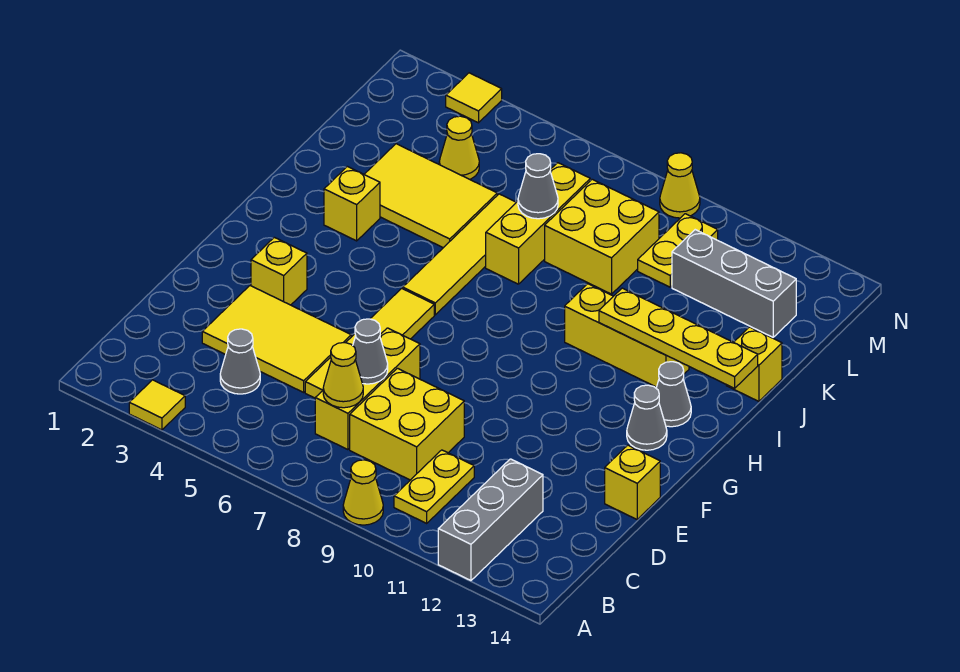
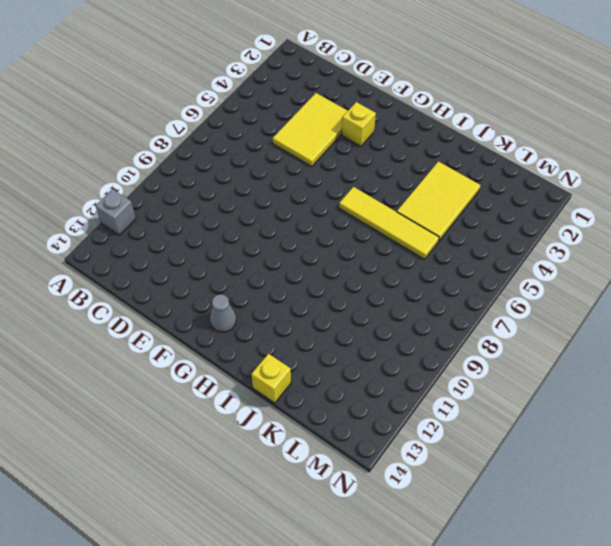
grey brick A12 level 1 -> grey brick A12:C12 level 1
none -> yellow tile A3 level 1
none -> yellow cone A9 level 1
none -> yellow plate B10:C10 level 1

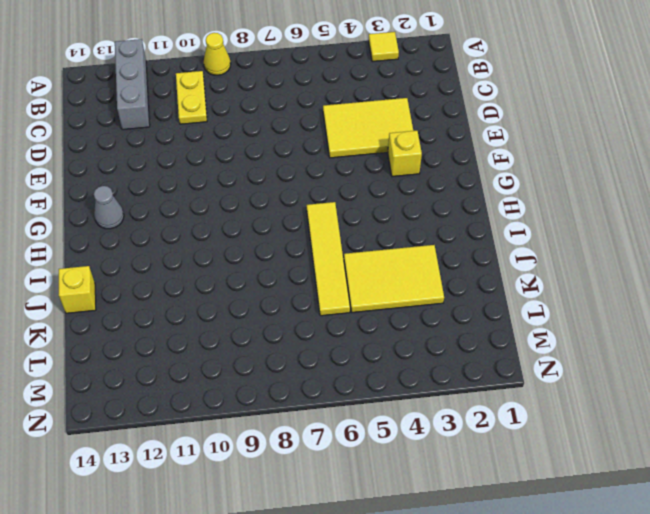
none -> grey cone C4 level 1
none -> yellow brick C7:E7 level 1
none -> yellow brick C8:D9 level 1

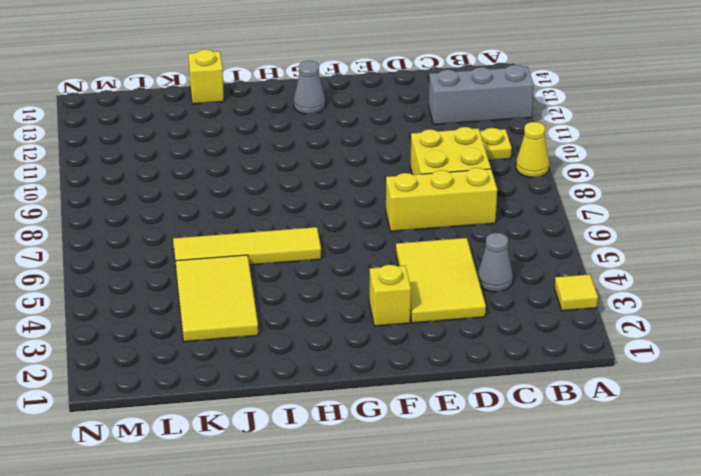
none -> yellow tile D6:G6 level 1
none -> yellow brick E14 level 1
none -> grey cone H13 level 1

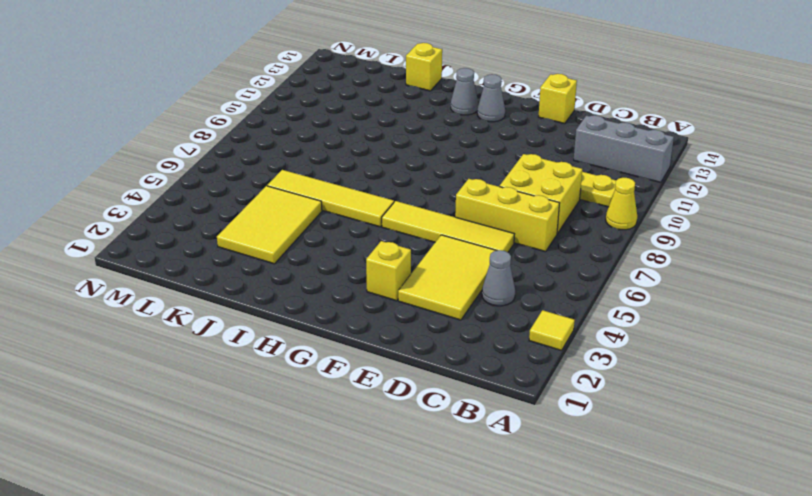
none -> yellow brick I3 level 1
none -> yellow brick I10:I12 level 1
none -> yellow brick J7:L7 level 1

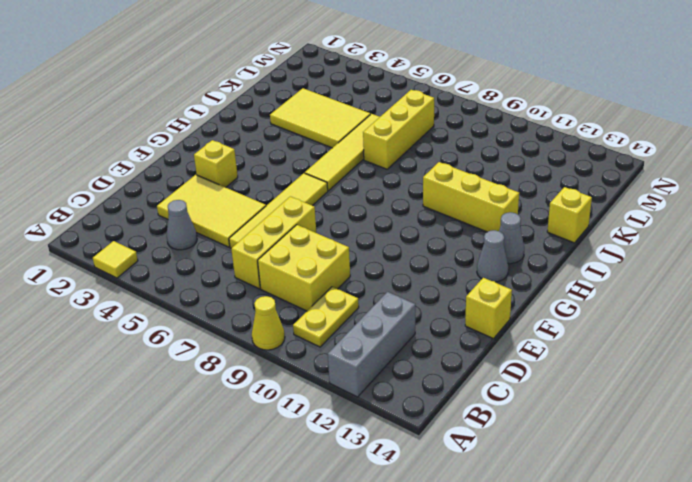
none -> yellow brick I3 level 1
none -> yellow brick K8:L9 level 1
none -> yellow cone L4 level 1

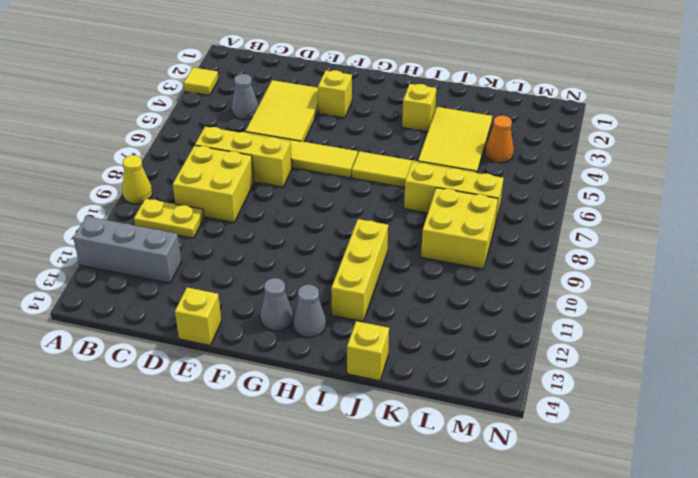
orange cone L4 level 1 -> yellow cone L4 level 1
none -> yellow plate L10:M10 level 1
none -> grey brick L11:L13 level 1
none -> yellow tile N3 level 1

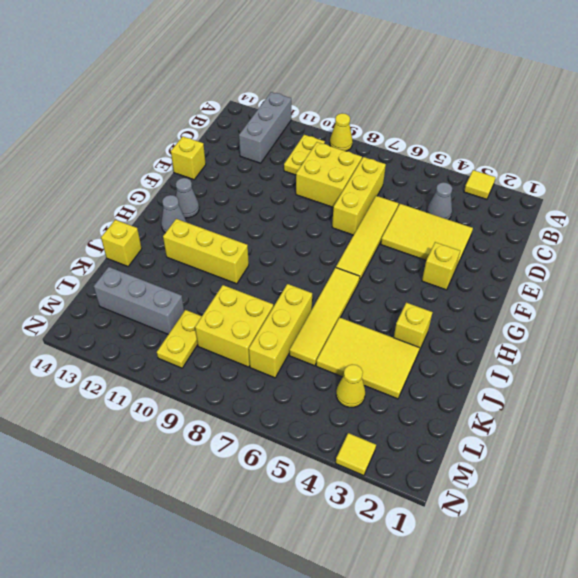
none -> yellow cone N9 level 1
none -> yellow cone C7 level 2
none -> grey cone D7 level 2

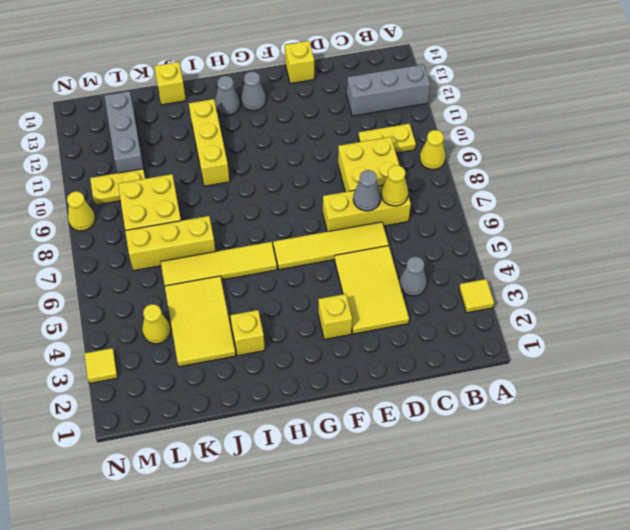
none -> yellow plate I11:I14 level 2
none -> grey cone K7 level 2

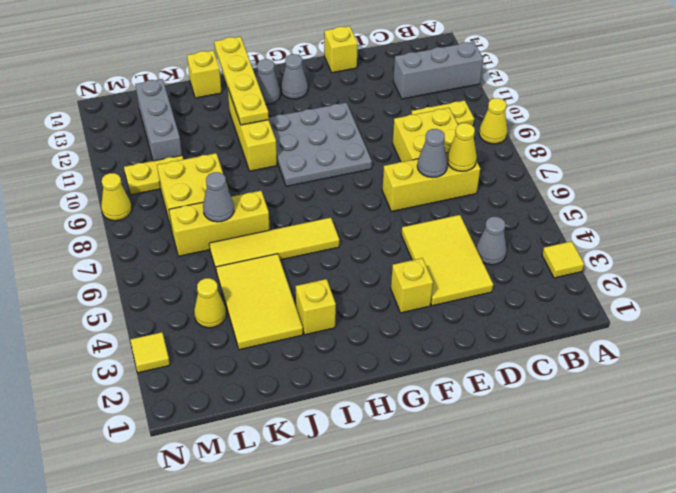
grey plate F9:H11 level 1 -> none
none -> yellow tile D6:G6 level 1

